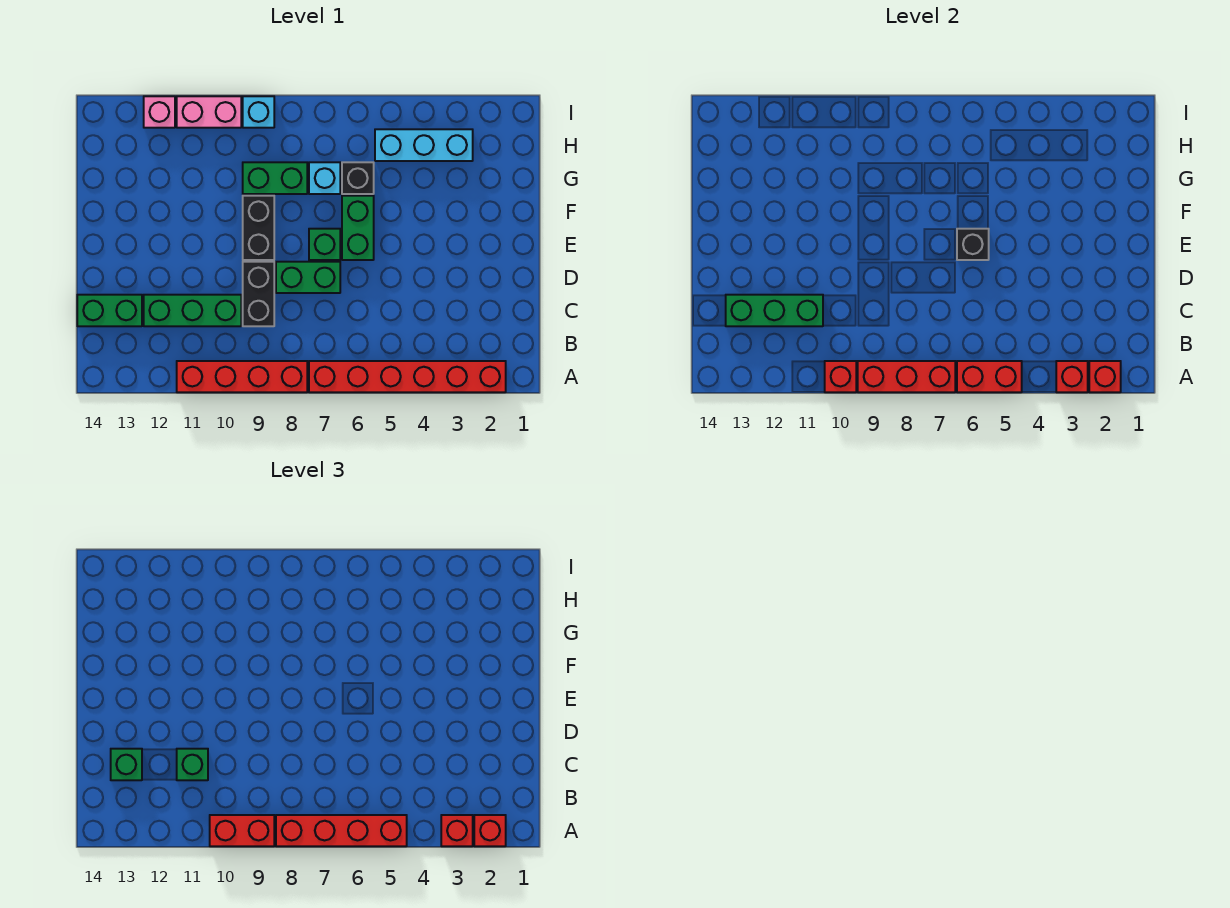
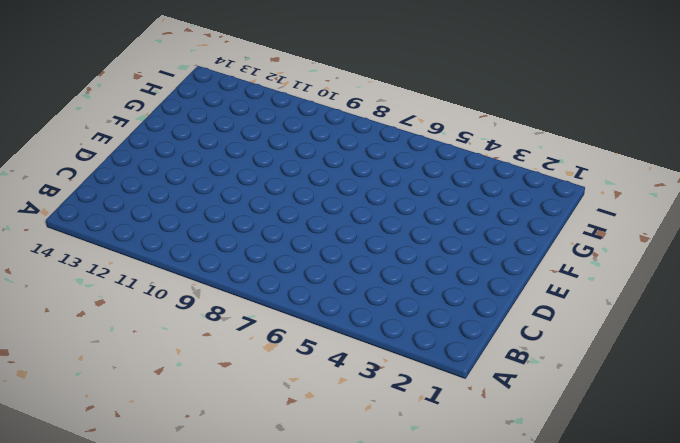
none -> red brick A2:A7 level 1
none -> red brick A8:A11 level 1
none -> black brick C9:D9 level 1

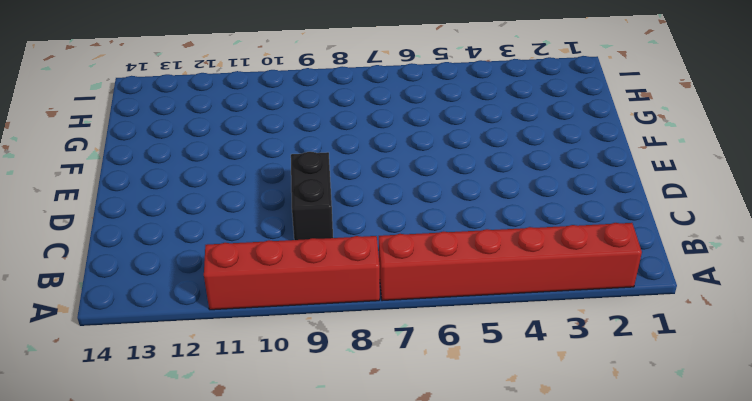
none -> green brick C10:C12 level 1
none -> green brick C13:C14 level 1
none -> green brick D7:D8 level 1

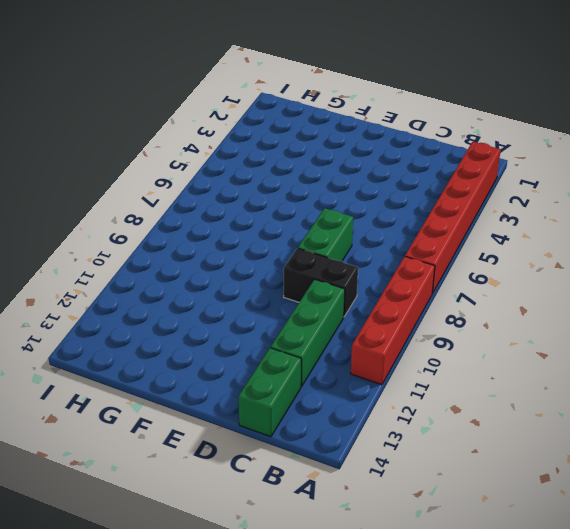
none -> green brick E6:F6 level 1
none -> green brick E7 level 1
none -> black brick E9:F9 level 1

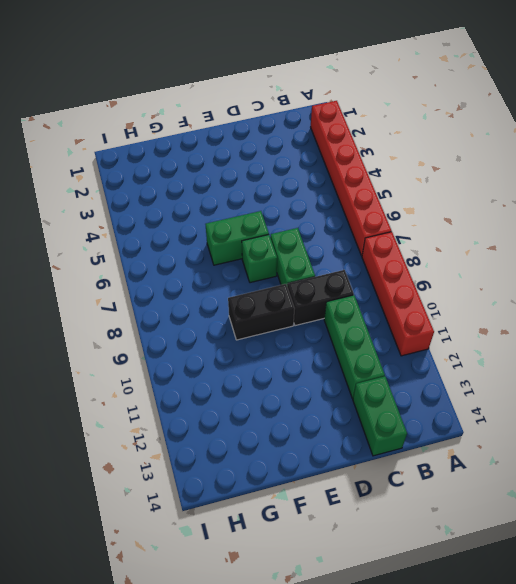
none -> black brick G6 level 1
none -> cyan brick G7 level 1
none -> green brick G8:G9 level 1

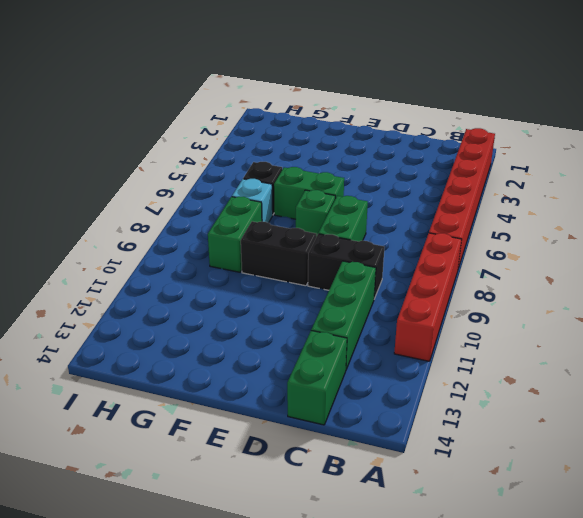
none -> cyan brick H3:H5 level 1
none -> cyan brick I9 level 1
none -> pink brick I10:I11 level 1

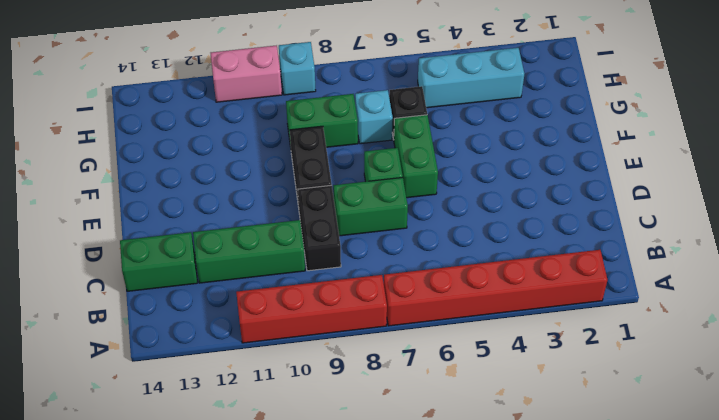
none -> pink brick I12 level 1
none -> red brick A2 level 2
none -> red brick A3 level 2

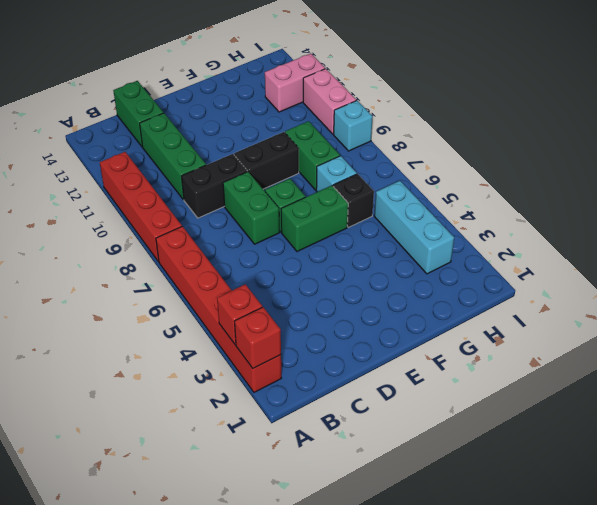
pink brick H12:I12 level 1 -> pink brick I12 level 1
none -> red brick A5:A6 level 2
none -> red brick A7:A9 level 2
none -> red brick A10 level 2

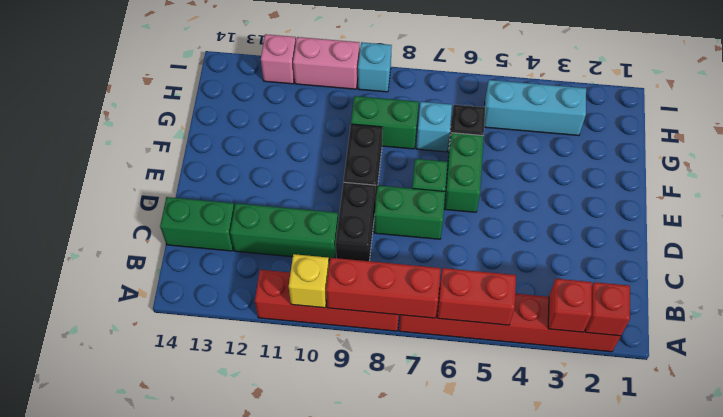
yellow brick A10 level 2 -> red brick A10 level 2
none -> green brick C11:C13 level 2
none -> black brick E6 level 2
none -> red brick A2 level 3

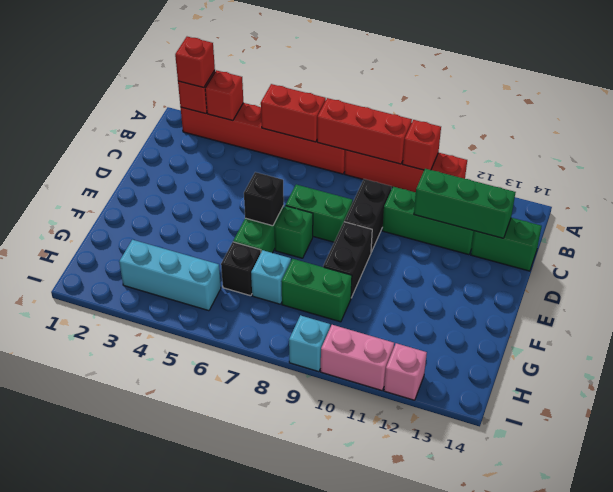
none -> red brick A3 level 3
none -> red brick A5:A8 level 3
none -> red brick A9:A10 level 3

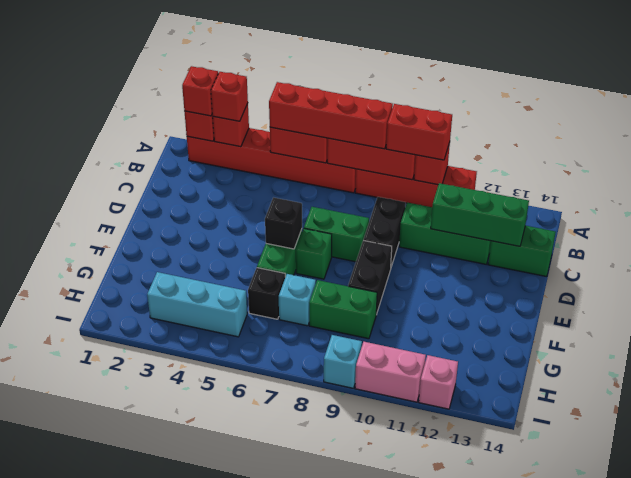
none -> green brick C11 level 3
none -> green brick C13 level 3

